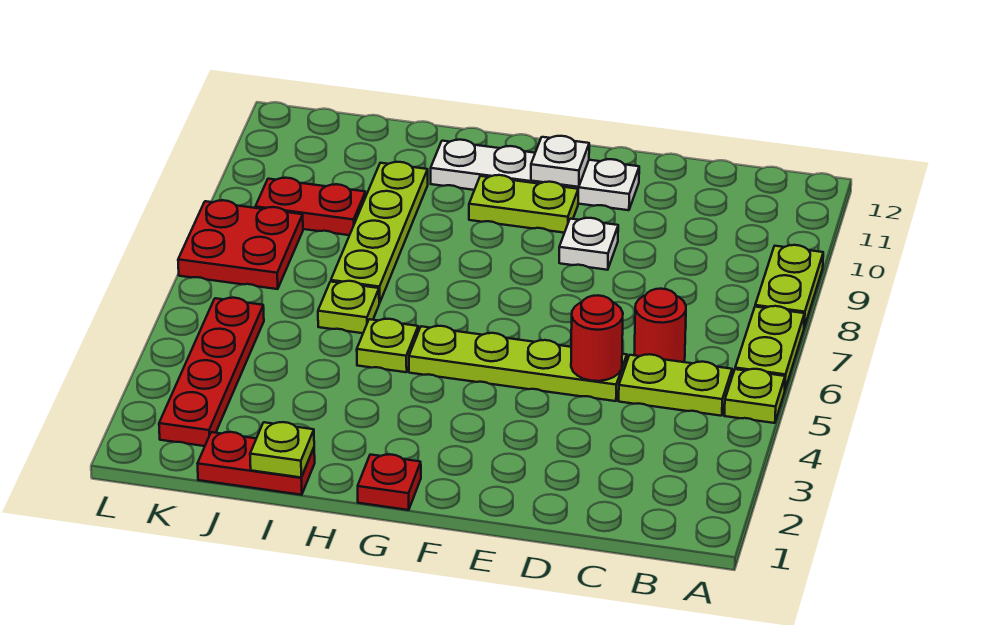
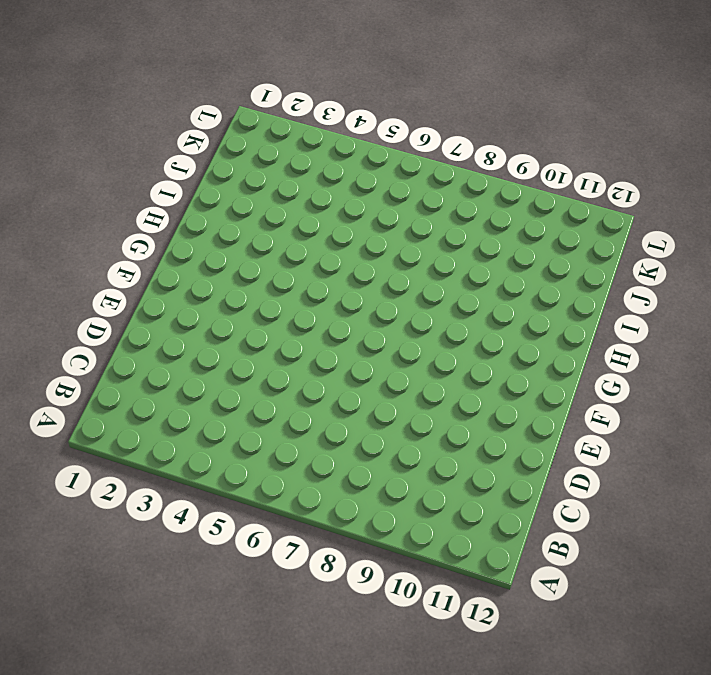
none -> lime plate A5 level 1
none -> lime plate A6:A7 level 1
none -> lime plate A8:A9 level 1

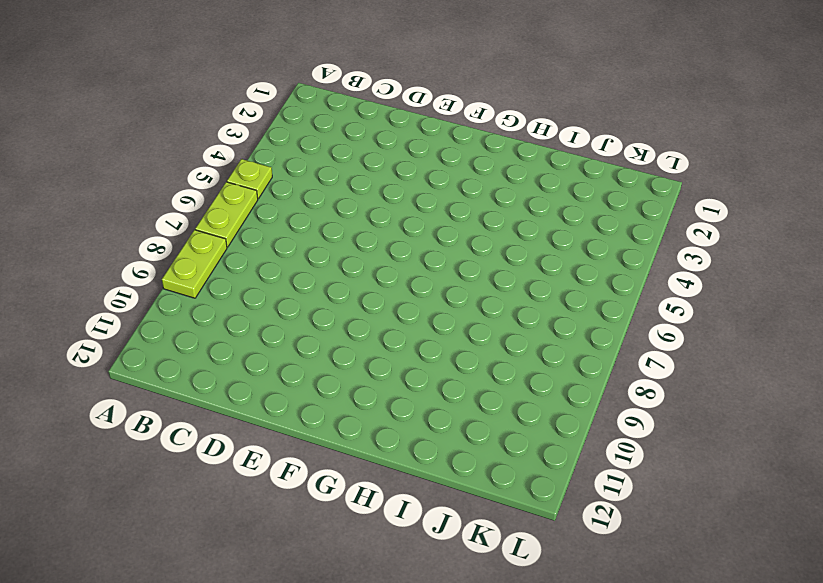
none -> lime plate B5:C5 level 1
none -> red round brick C6 level 1
none -> lime plate D5:G5 level 1

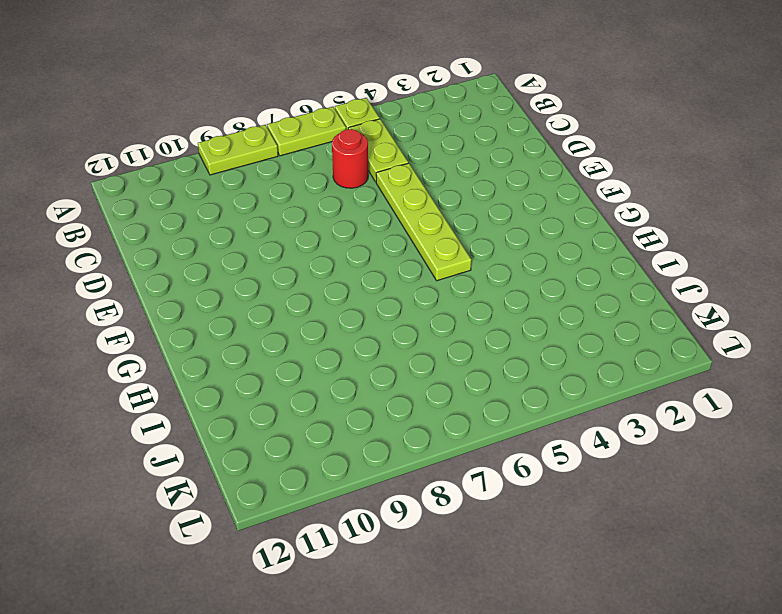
none -> white plate E9 level 1
none -> white plate E11:H11 level 1
none -> lime plate F10:G10 level 1

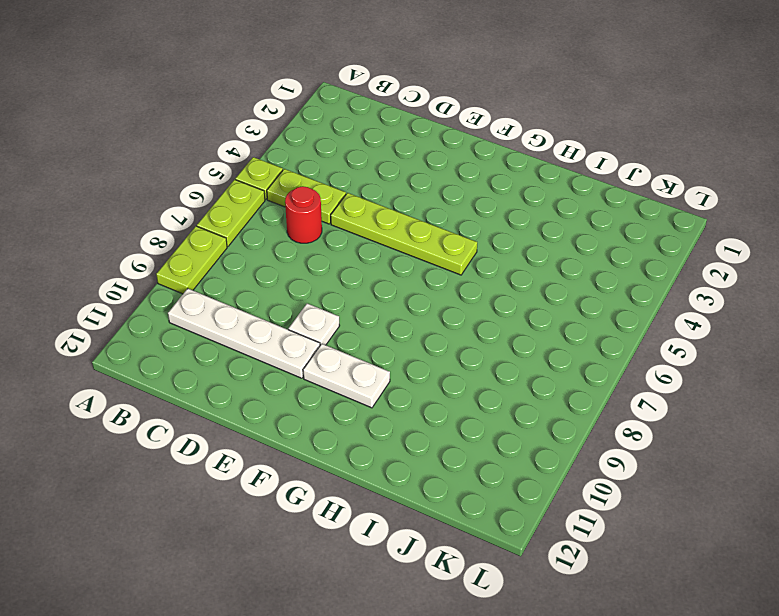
white plate B10:E10 level 1 -> white plate E11:H11 level 1
white plate F10:G10 level 1 -> lime plate F10:G10 level 1
none -> red plate G1 level 1
none -> lime plate H5 level 1
none -> red plate I1:J1 level 1

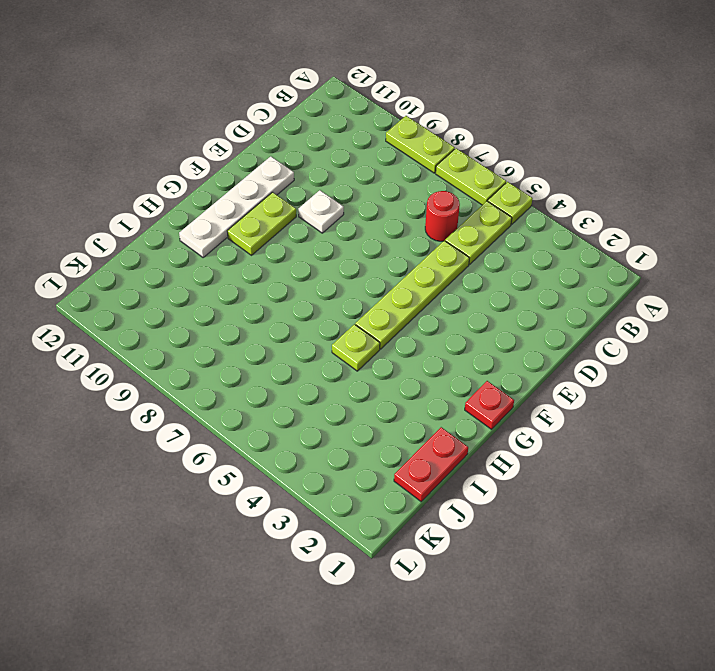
none -> lime plate I6 level 1
none -> lime plate I7:I10 level 1
none -> red plate J9:K9 level 1

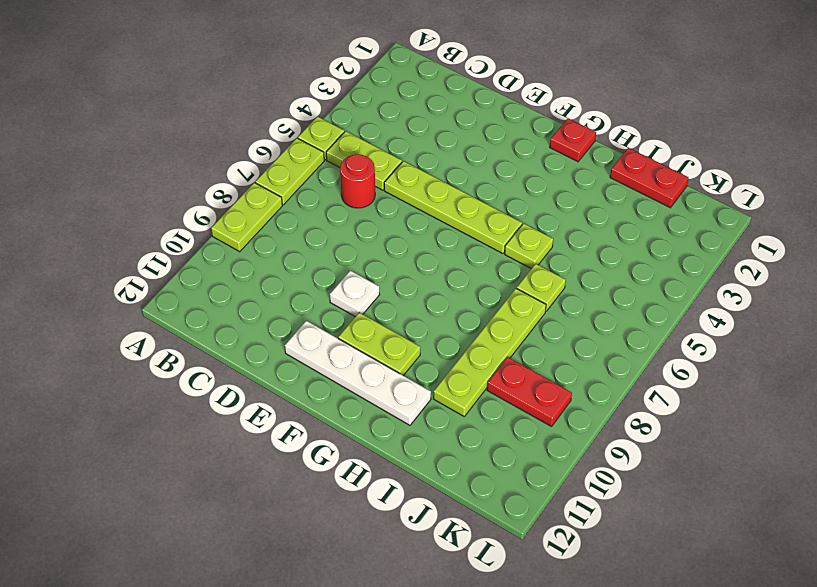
none -> red plate K2:K5 level 1
none -> red plate K7:L8 level 1
none -> red round brick D5 level 2

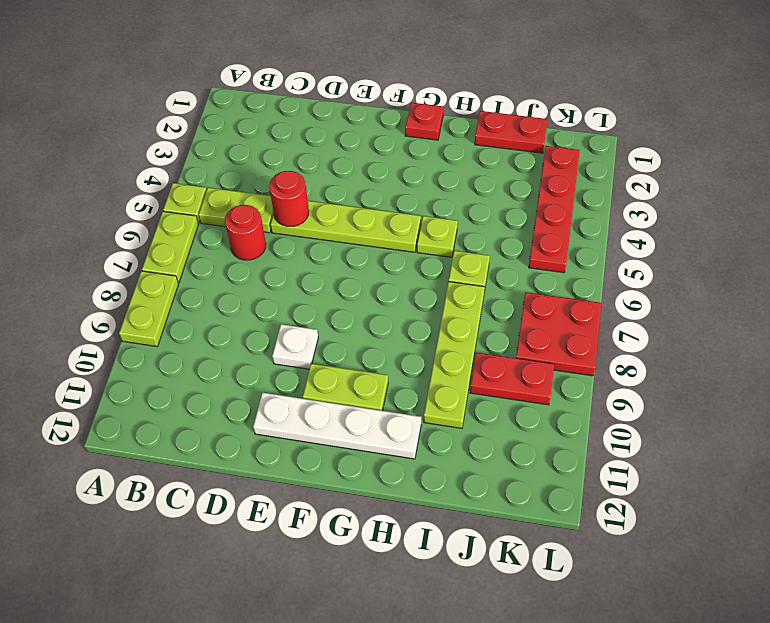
none -> white plate F11 level 2
none -> lime plate I1 level 2

